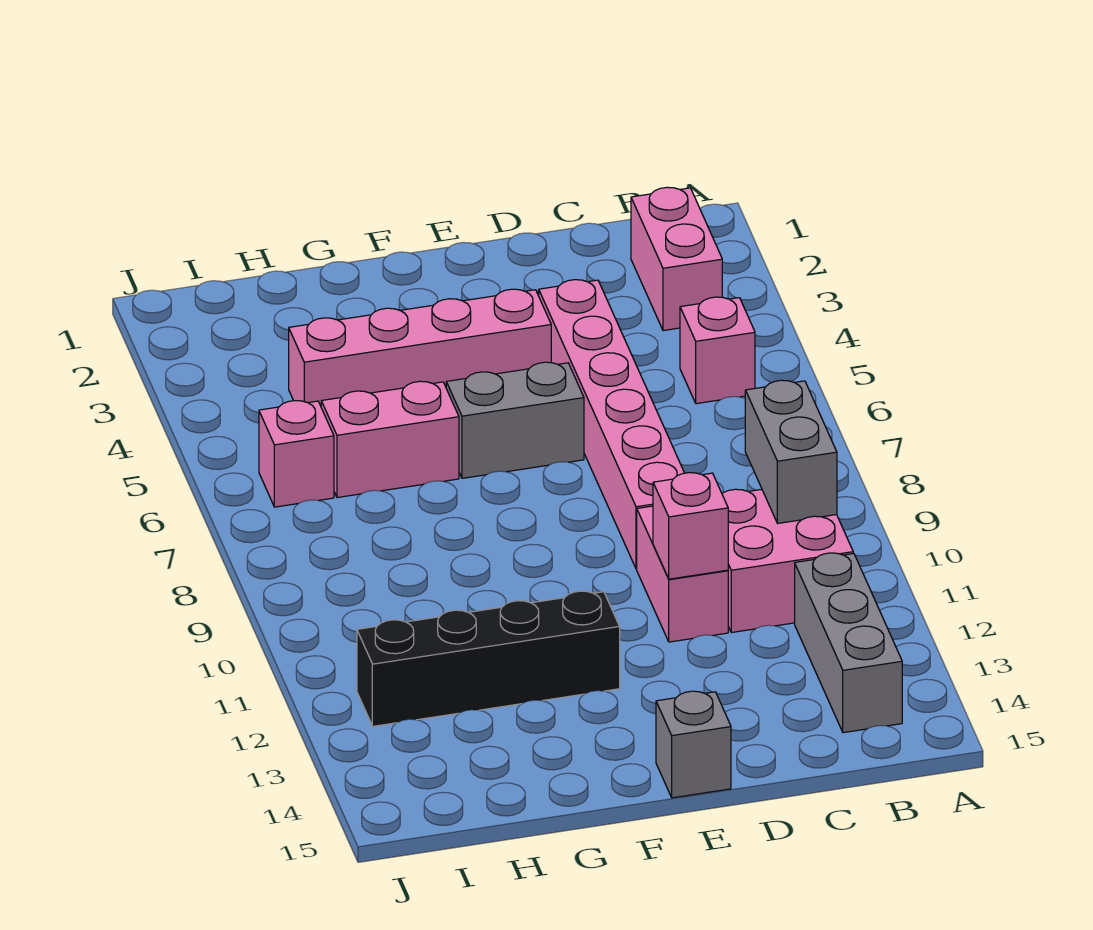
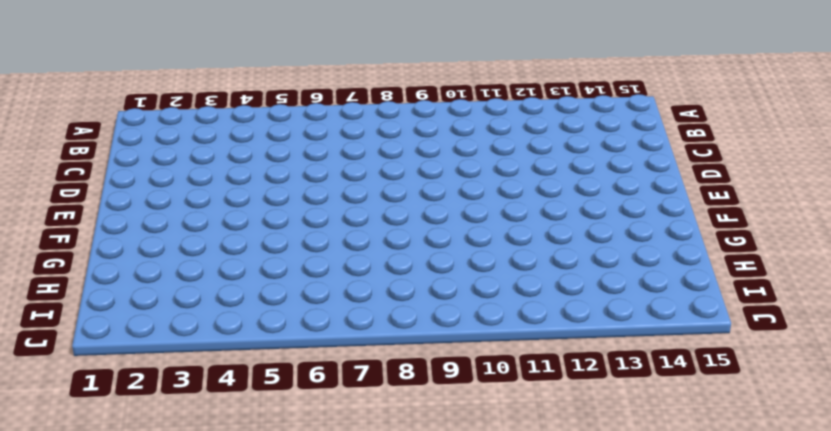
none -> pink brick B2:B3 level 1
none -> pink brick B5 level 1
none -> pink brick B10:C11 level 1

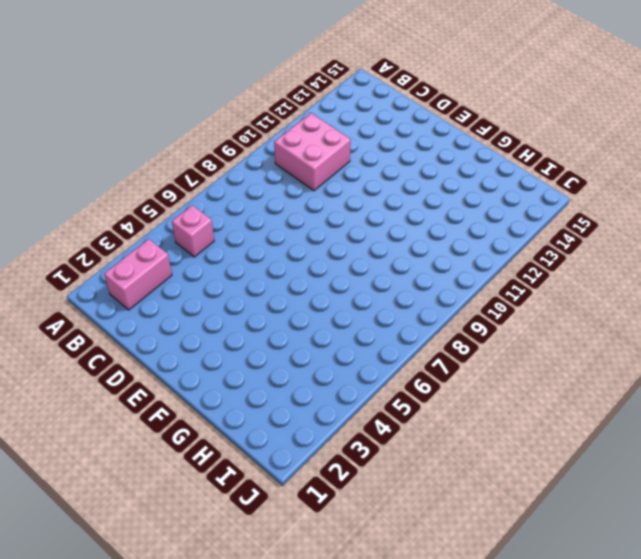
none -> grey brick B12:B14 level 1
none -> pink brick D4:D9 level 1
none -> pink brick D10:D11 level 1

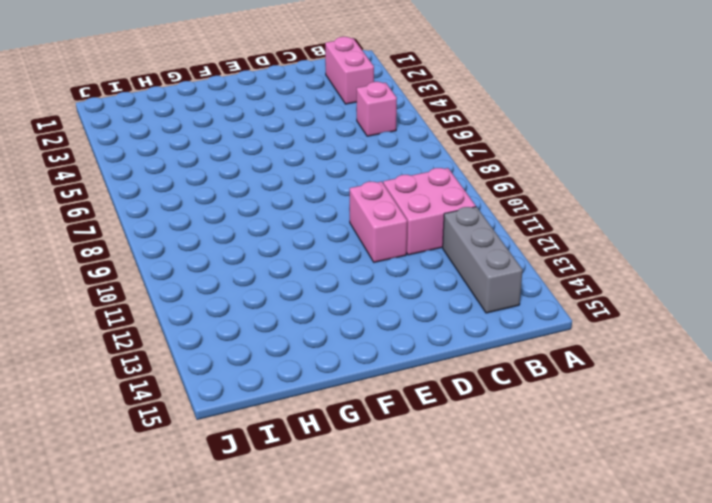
none -> pink brick D4:D9 level 1
none -> pink brick E4:H4 level 1
none -> grey brick E6:F6 level 1

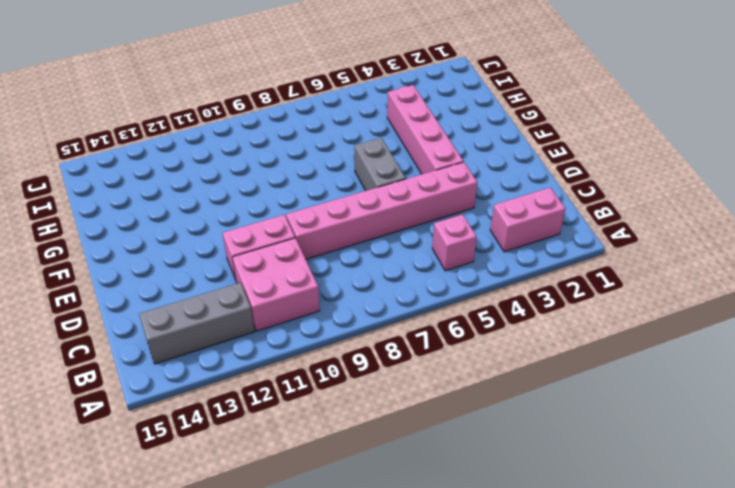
none -> grey brick E15 level 1
none -> black brick F12:I12 level 1
none -> pink brick G6:H6 level 1

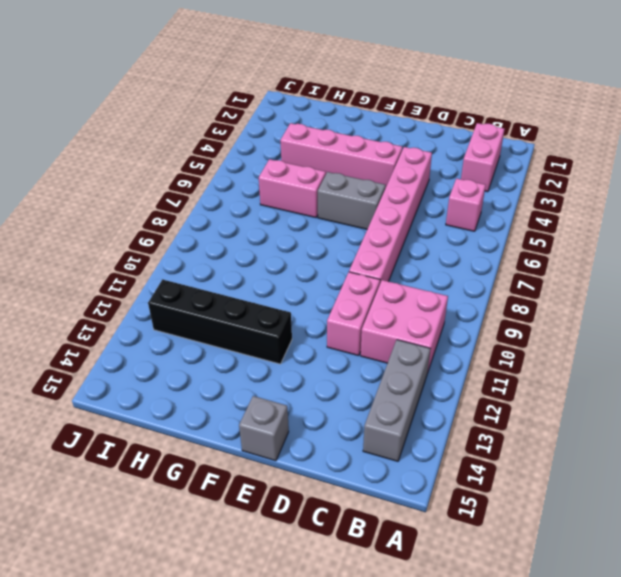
none -> pink brick I6 level 1
none -> grey brick B9:B10 level 2
none -> pink brick D11 level 2

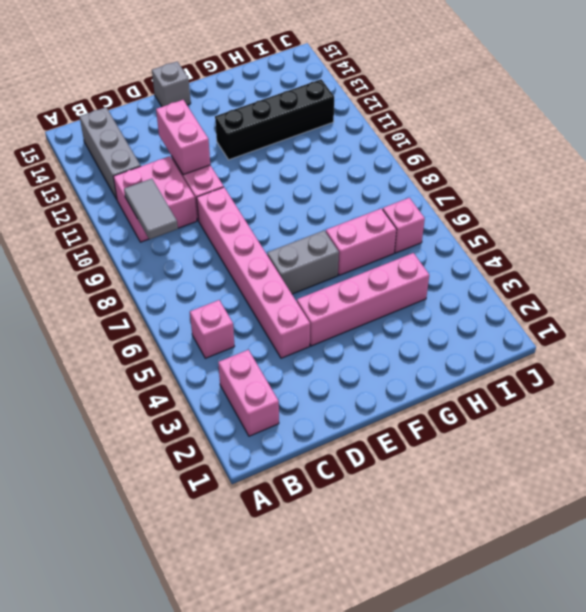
grey tile B9:B10 level 2 -> grey brick B9:B10 level 2
pink brick D11:D12 level 2 -> pink brick D11 level 2

